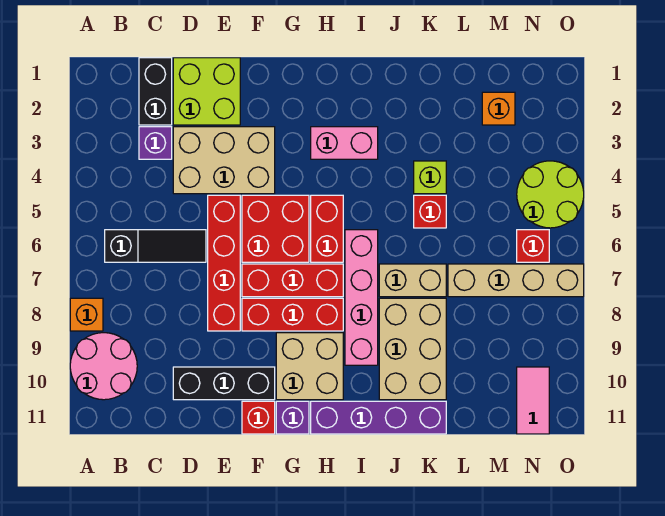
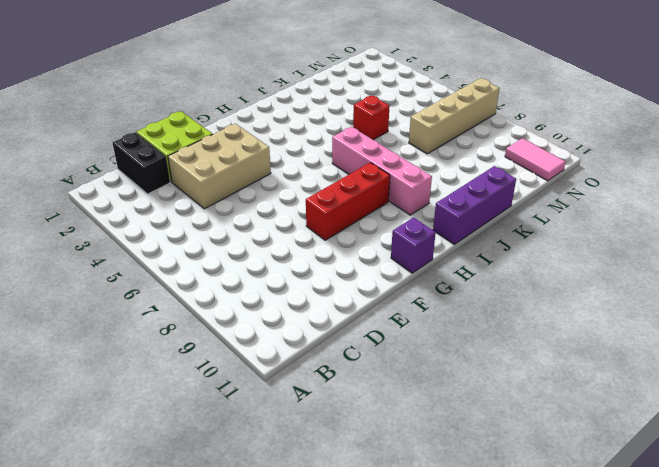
purple brick I11:K11 level 1 -> purple brick H11:K11 level 1
none -> orange brick A8 level 1
none -> pink round brick A9:B10 level 1
none -> black slope B6:D6 level 1 top B

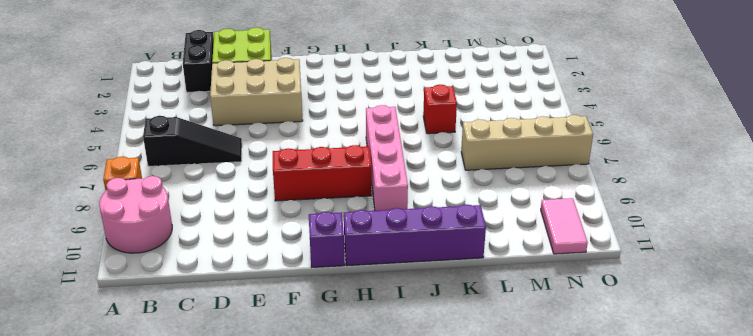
none -> purple brick C3 level 1
none -> black brick D10:F10 level 1
none -> red brick E5:E8 level 1

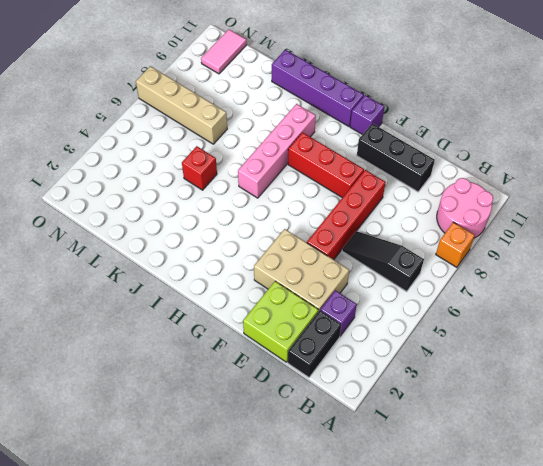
none -> red brick F5:G6 level 1
none -> red brick F7:H7 level 1
none -> red brick F11 level 1

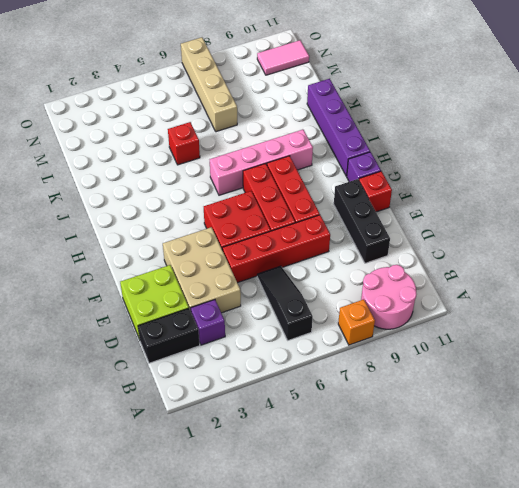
none -> tan brick G9:H10 level 1
none -> pink brick H3:I3 level 1
none -> red brick H5:H6 level 1

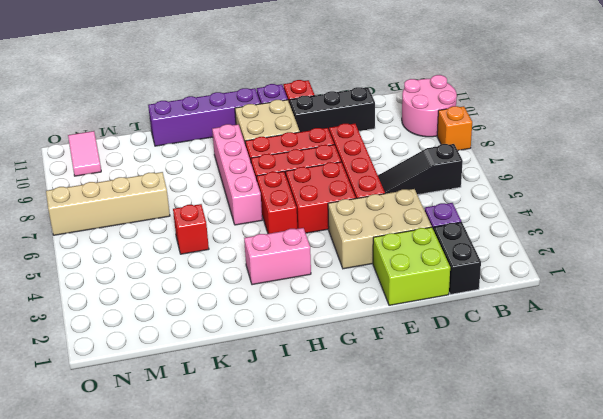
none -> tan brick J7:K7 level 1
none -> tan brick J8:K10 level 1
none -> lime brick K4 level 1

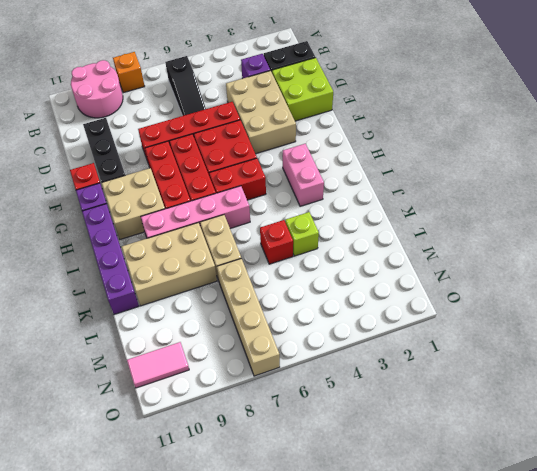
none -> orange brick M2 level 1
none -> lime round brick N4:O5 level 1
none -> red brick N6 level 1

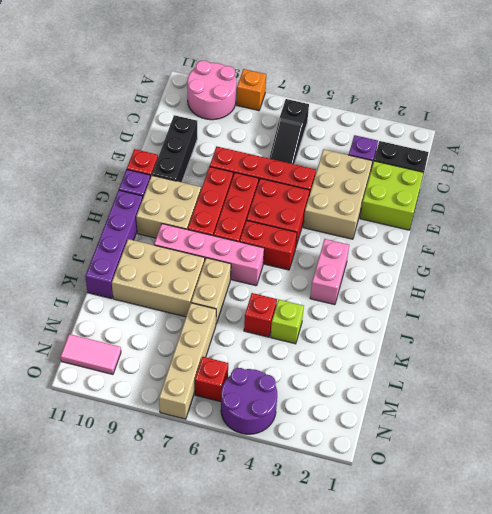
purple round brick N4:O5 level 1 -> lime round brick N4:O5 level 1
none -> orange brick M2 level 1

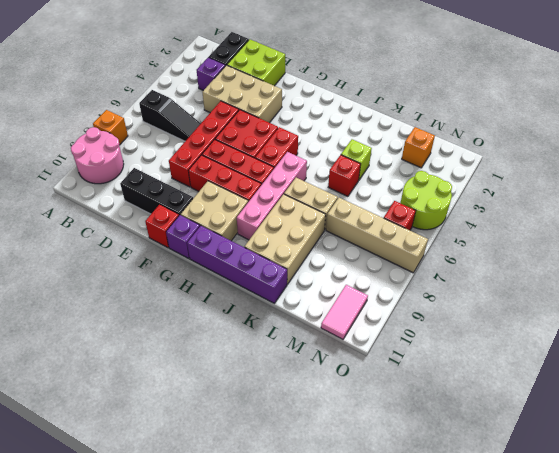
none -> pink brick H3:I3 level 1

